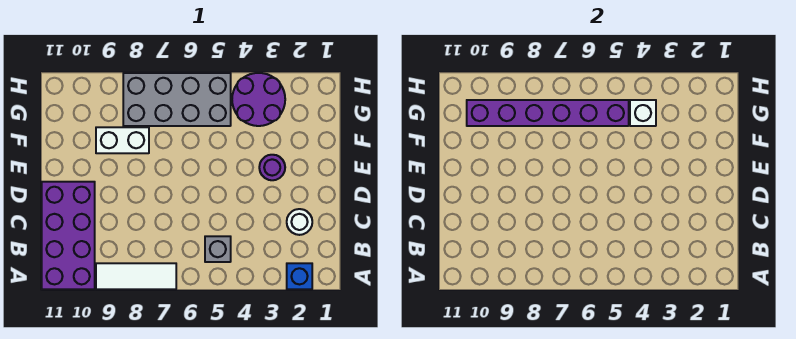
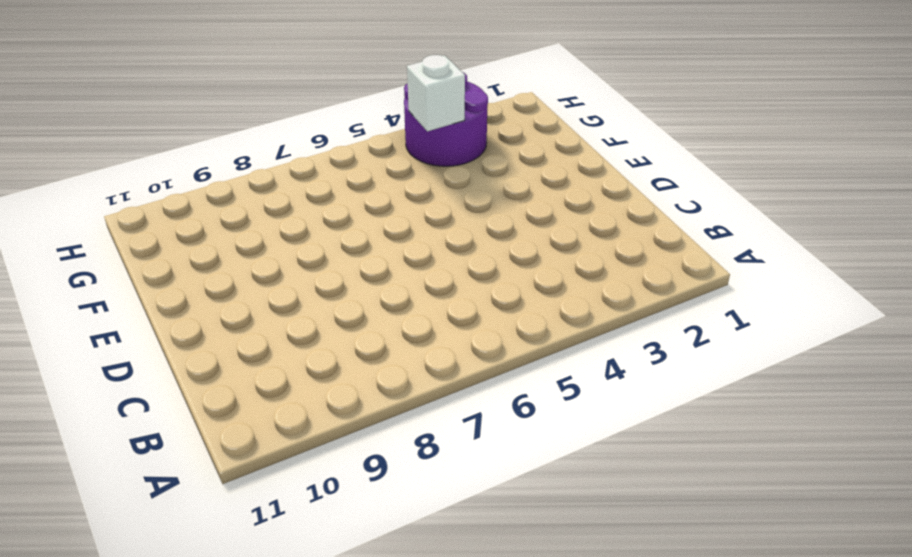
none -> blue brick A2 level 1
none -> white tile A7:A9 level 1

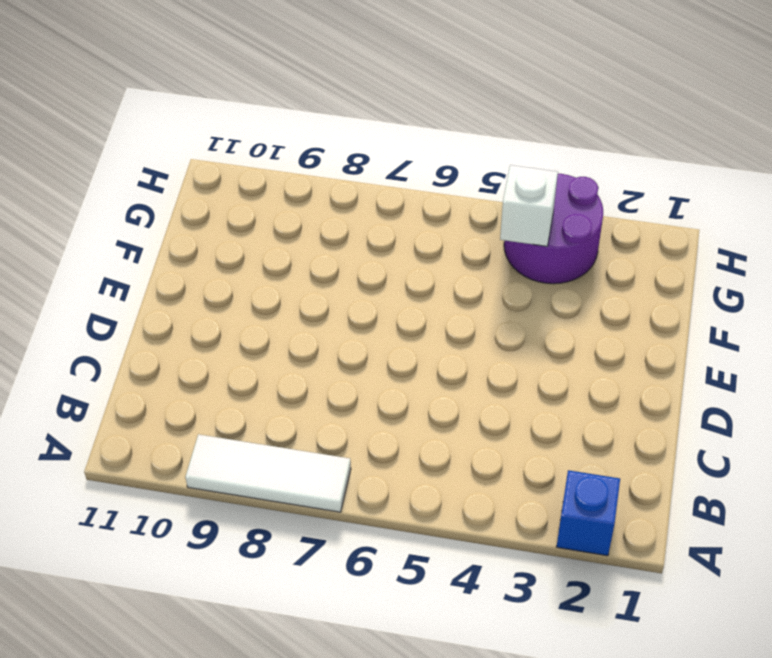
none -> purple brick A10:D11 level 1
none -> grey brick B5 level 1

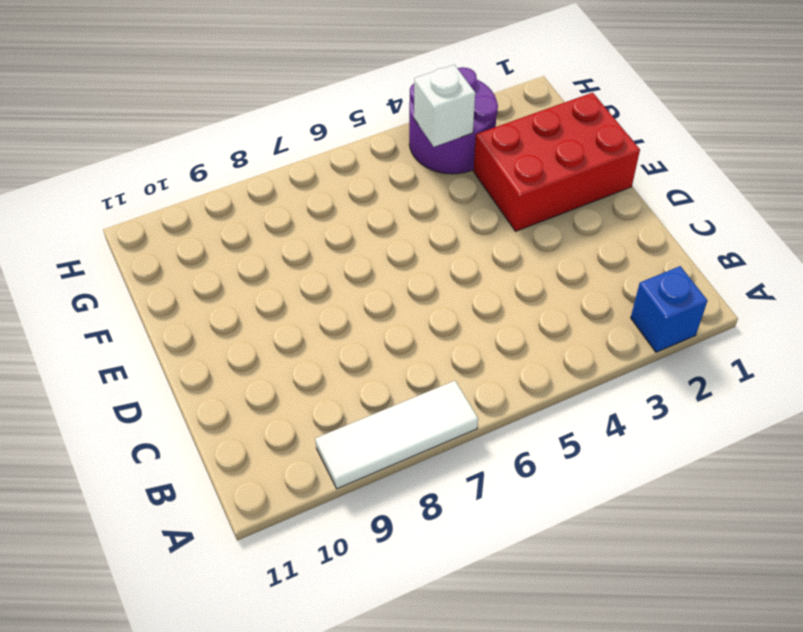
red brick E1:F3 level 1 -> purple round brick E3 level 1
none -> purple brick A10:D11 level 1
none -> grey brick B5 level 1

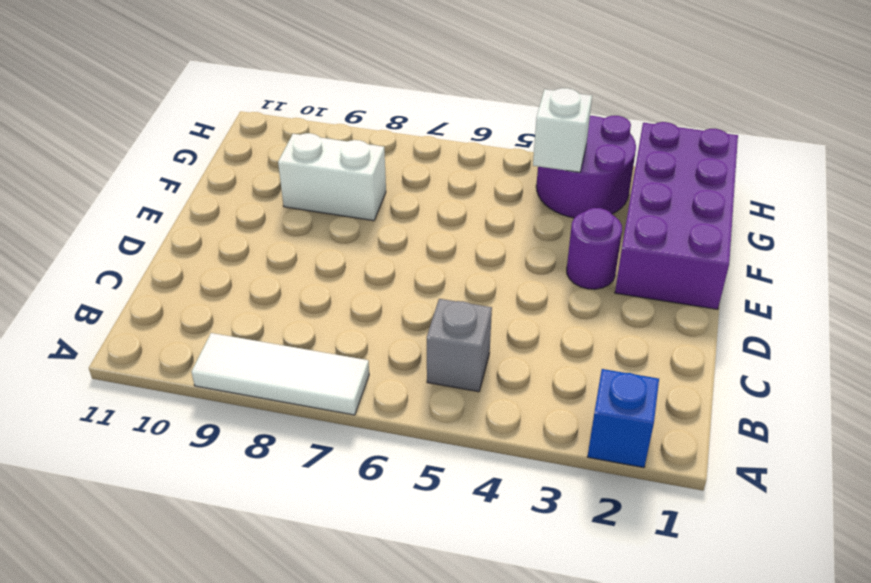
purple brick E1:H2 level 1 -> purple brick A10:D11 level 1
none -> white round brick C2 level 1
none -> grey brick G5:H8 level 1

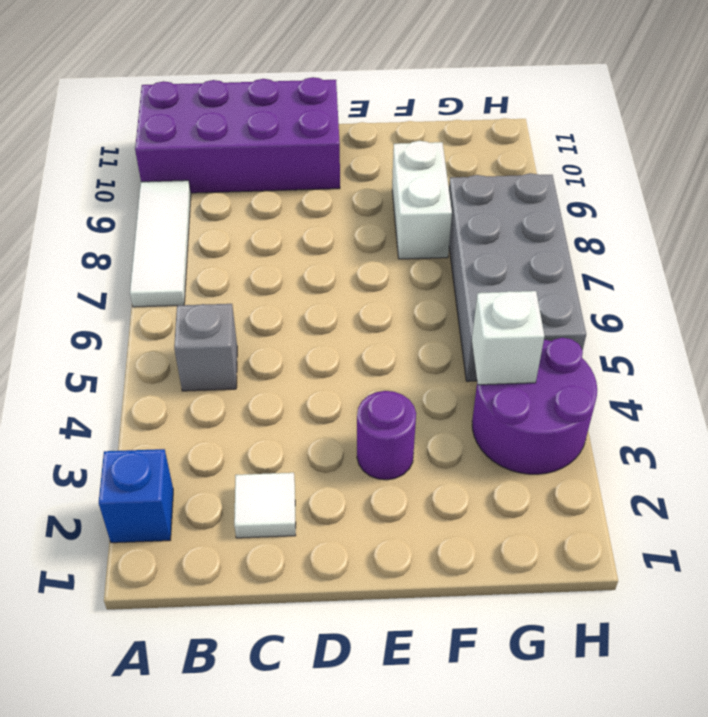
white tile C2 level 1 -> white round brick C2 level 1
none -> purple brick G5:G10 level 2

